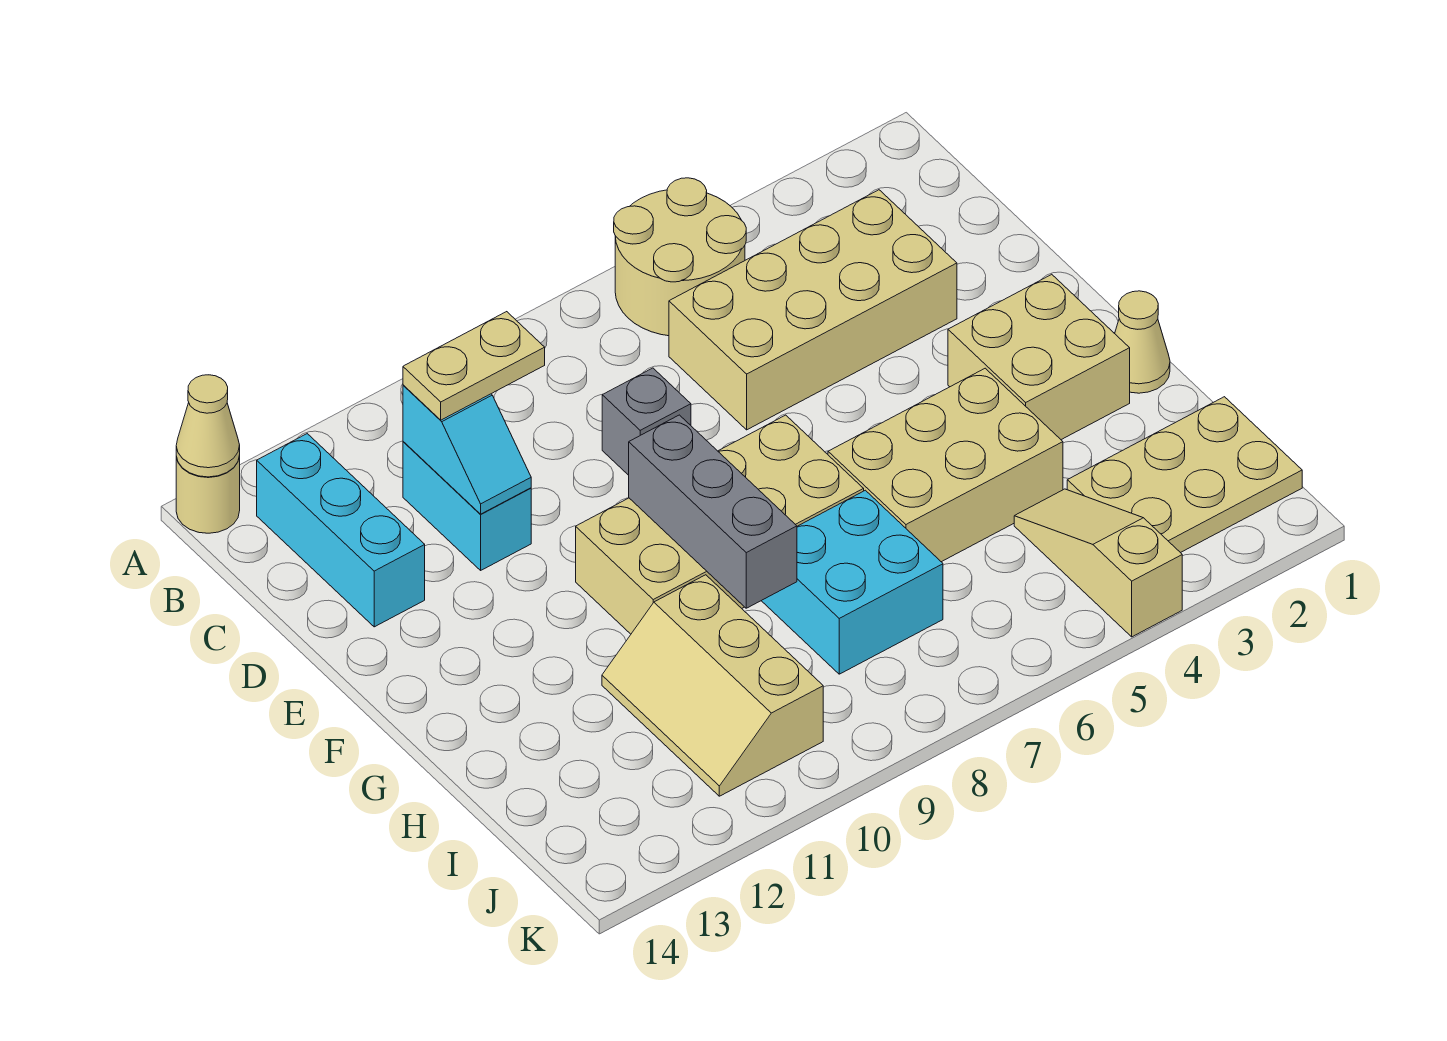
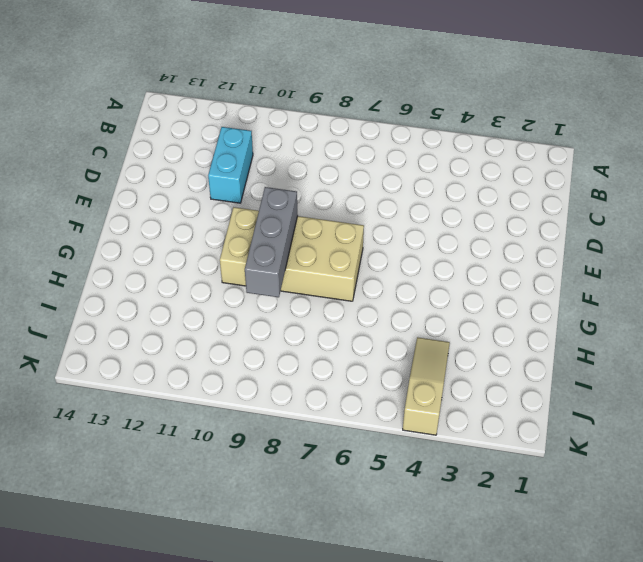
none -> tan round brick A5:B6 level 1
none -> tan round brick A14 level 1
none -> cyan brick B13:D13 level 1

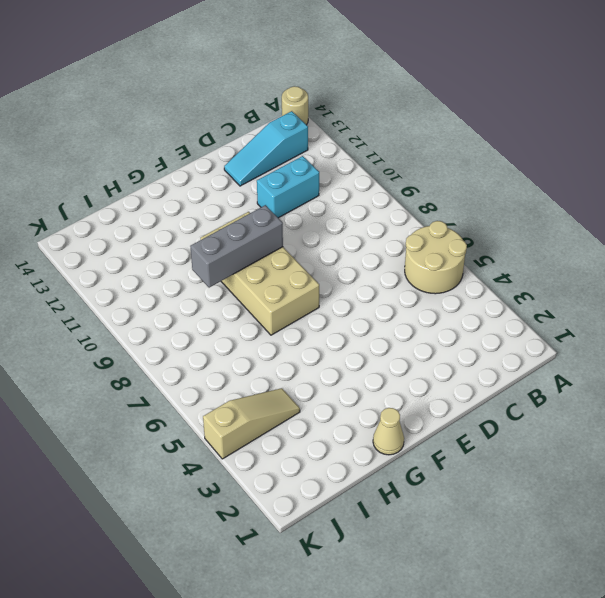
cyan slope B13:D13 level 1 top B -> cyan brick B13:D13 level 1
none -> tan brick C3:D6 level 1
none -> grey brick D8 level 1
none -> tan brick F2:G3 level 1

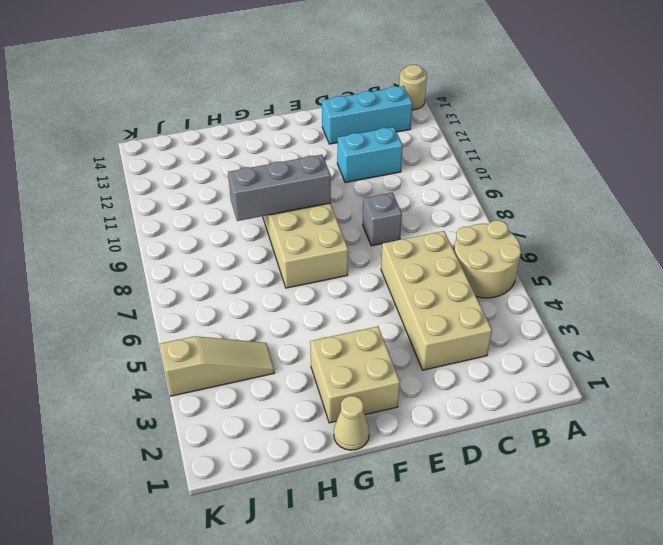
none -> tan brick G4:H6 level 1
none -> cyan brick H7:I8 level 1
none -> tan slope H10:J11 level 1 top 10

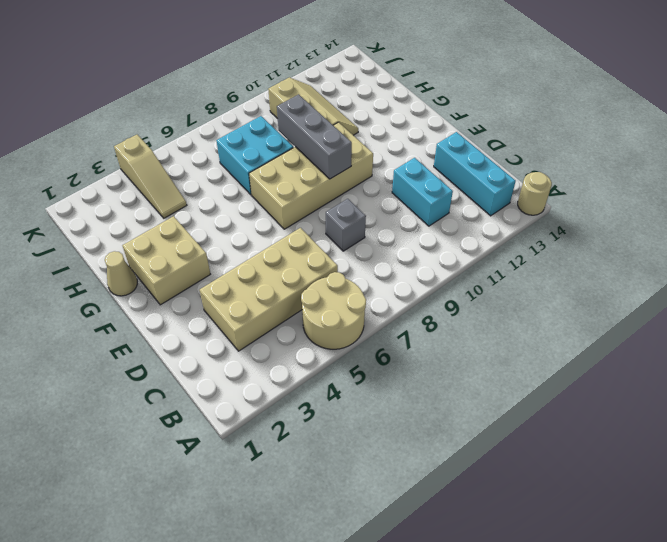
none -> tan brick G4:H6 level 1
none -> tan plate I1:J3 level 1
none -> tan cone A14 level 2

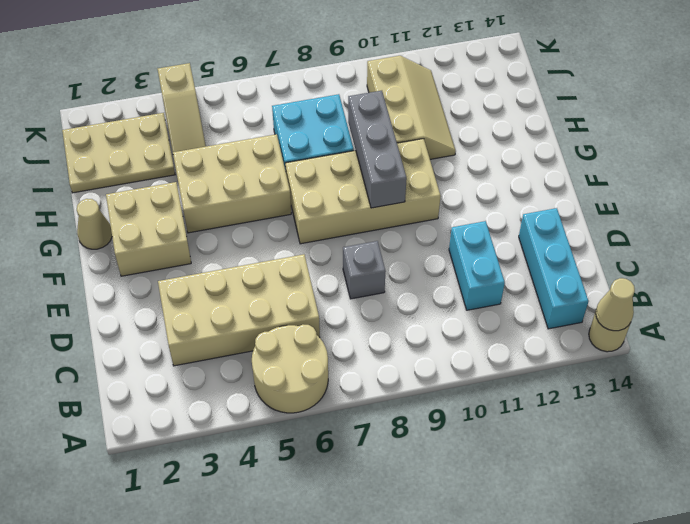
none -> cyan slope C11:D11 level 2 top C
none -> tan plate C10:C11 level 3

